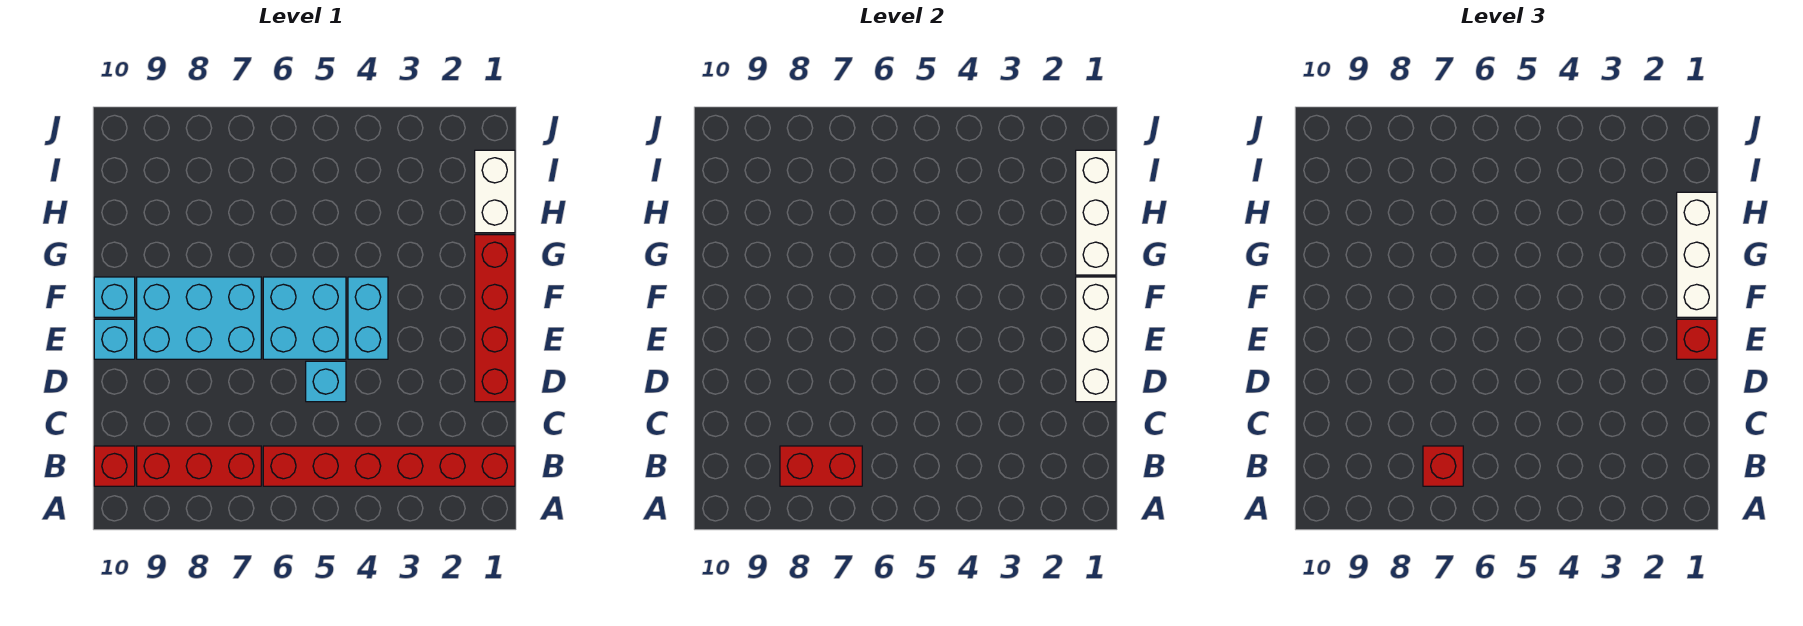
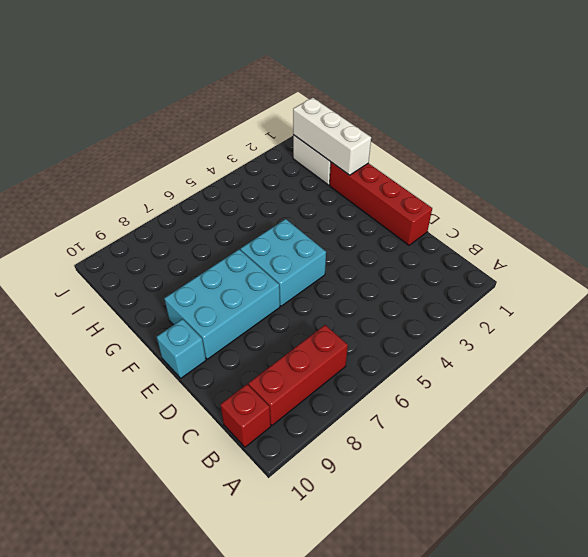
none -> red brick B1:B6 level 1
none -> cyan brick D5 level 1
none -> cyan brick E4:F4 level 1

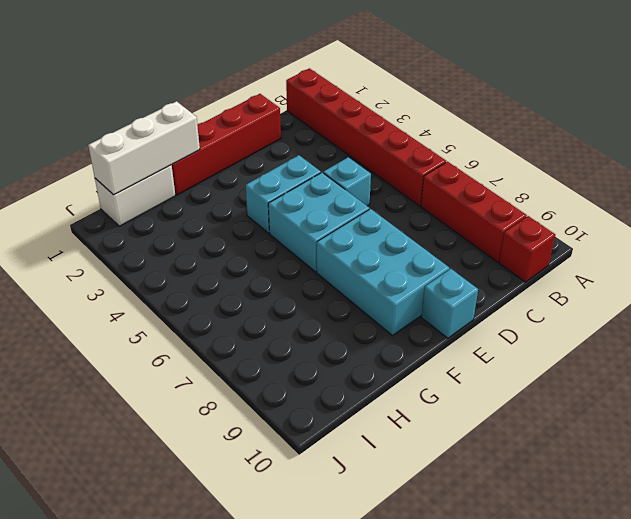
none -> cyan brick F10 level 1
none -> red brick B7:B8 level 2
none -> white brick D1:F1 level 2

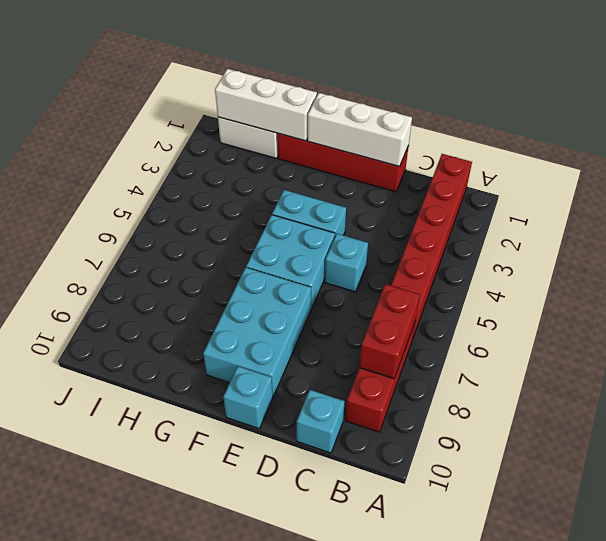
cyan brick C10 level 1 -> cyan brick F10 level 1
none -> red brick B10 level 1
none -> red brick B7 level 3
none -> red brick E1 level 3

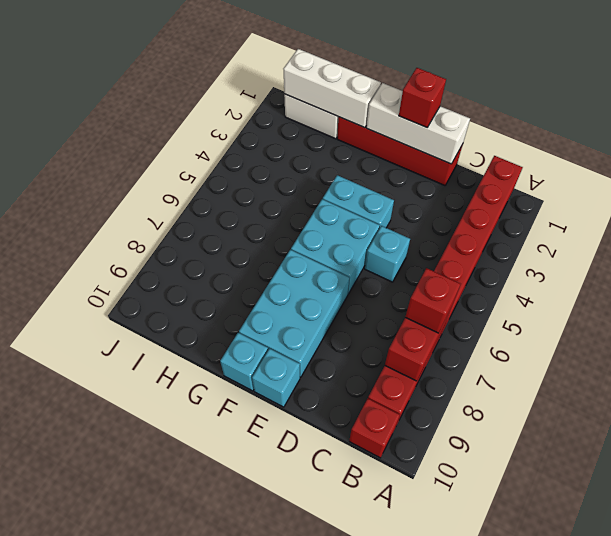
none -> white brick F1:H1 level 3

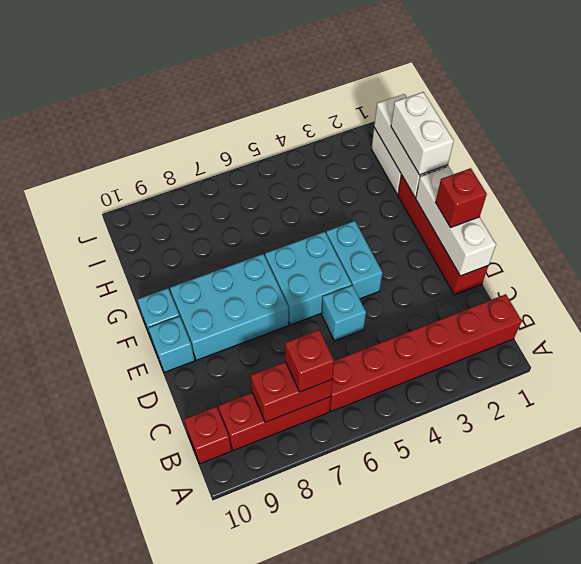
white brick G1:H1 level 3 -> white brick F1:H1 level 3

